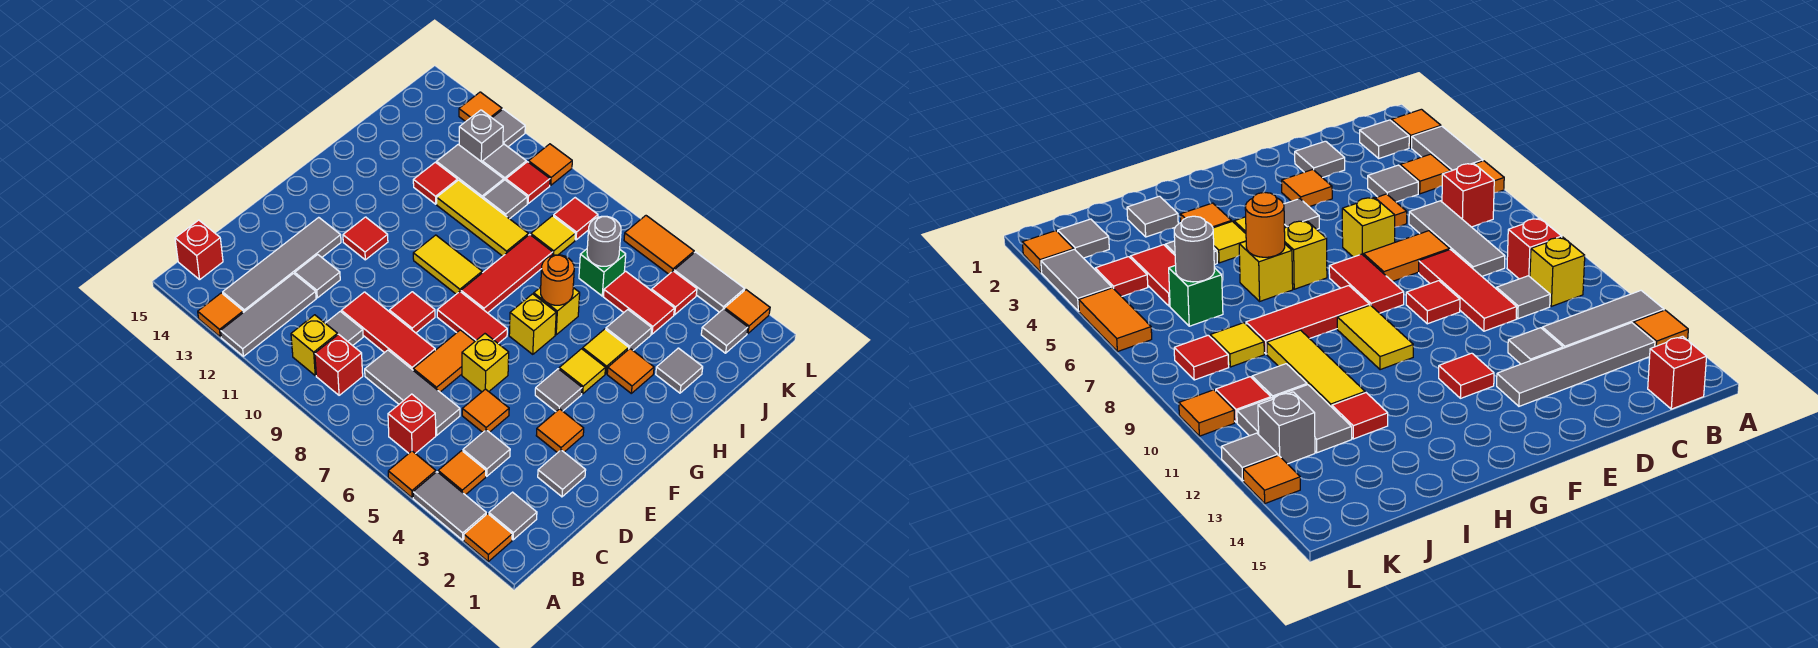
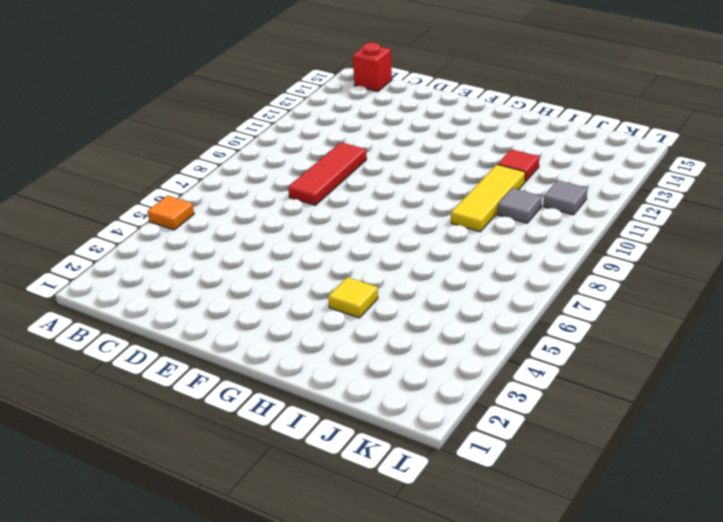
none -> orange tile A2 level 1
none -> grey tile A3:A4 level 1
none -> grey tile A12:C12 level 1
none -> orange tile A13 level 1

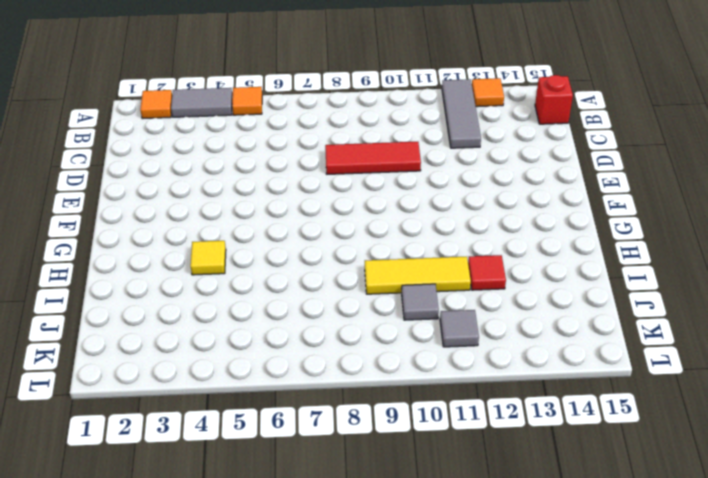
none -> grey tile B2 level 1
none -> orange tile B4 level 1
none -> red brick B6 level 1
none -> red brick B9 level 1

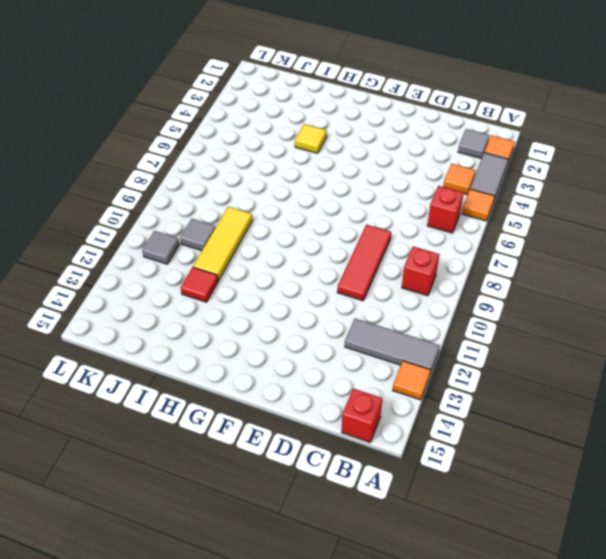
none -> yellow brick B10 level 1
none -> grey tile B13:E13 level 1
none -> grey tile C4 level 1
none -> grey tile C6:C8 level 1

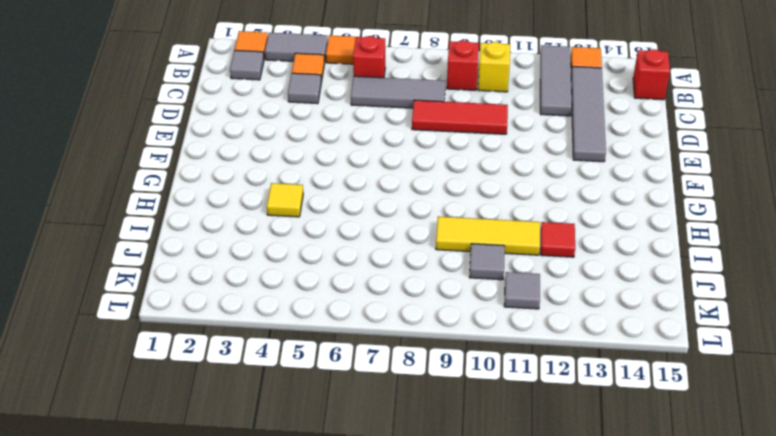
none -> grey tile C10 level 1
none -> grey tile D2 level 1
none -> orange tile D5 level 1
none -> orange tile D7:E7 level 1

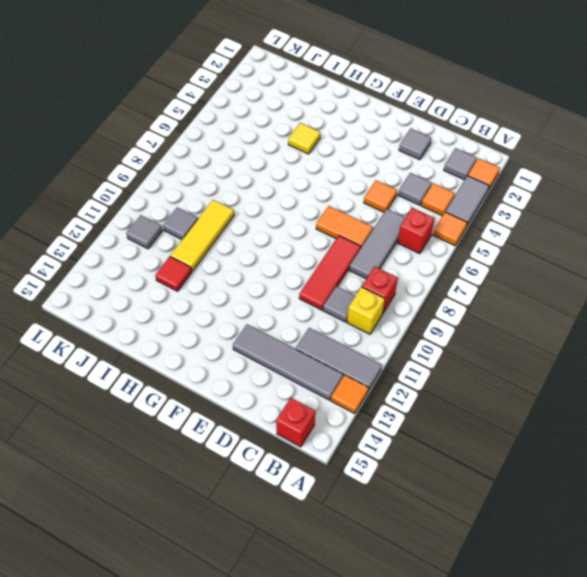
none -> grey tile D12 level 1
none -> orange tile E3 level 1
none -> yellow brick E6 level 1
none -> red tile E9 level 1

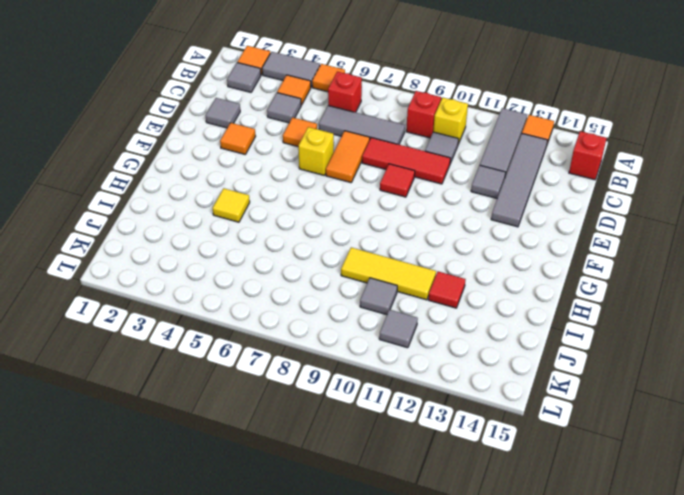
none -> grey tile F4 level 1
none -> red tile F7:F8 level 1
none -> red tile F12 level 1
none -> yellow tile G4 level 1

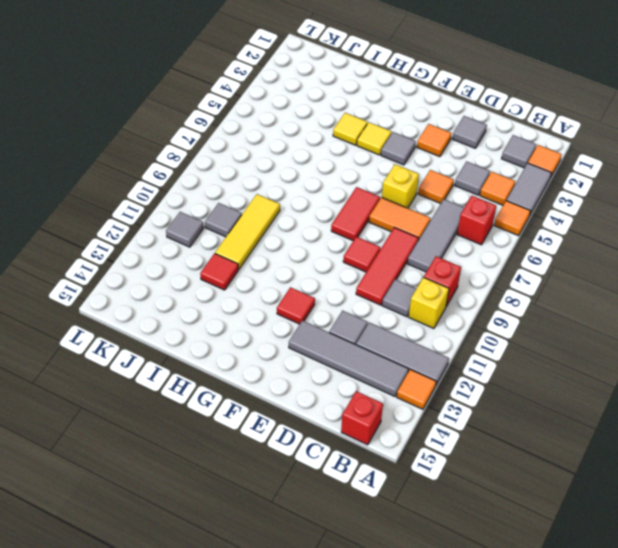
none -> yellow brick G6 level 1
none -> red tile G8:I8 level 1
none -> yellow tile G9:G10 level 1
none -> orange tile H3 level 1

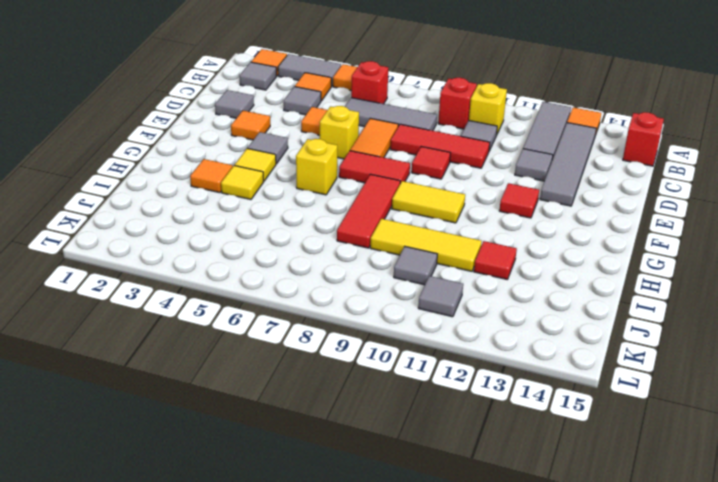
none -> yellow brick H6 level 1
none -> grey tile I2 level 1
none -> grey tile I4 level 1
none -> red tile J4:J5 level 1

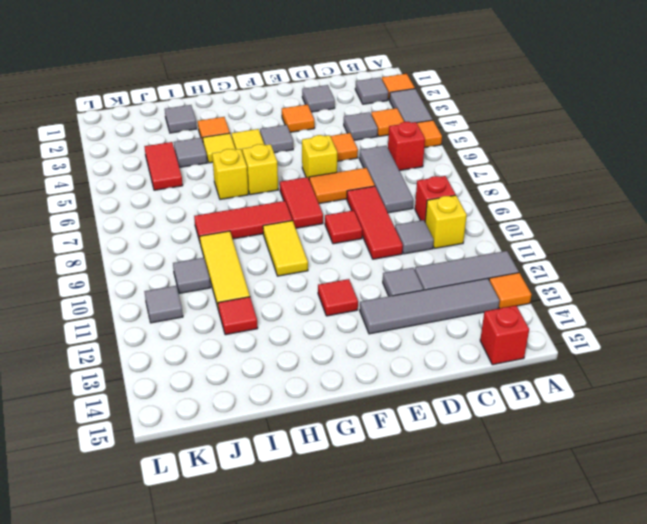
none -> green brick J6 level 1
none -> yellow tile J8 level 1
none -> grey tile J11:J12 level 1
none -> grey tile K2 level 1

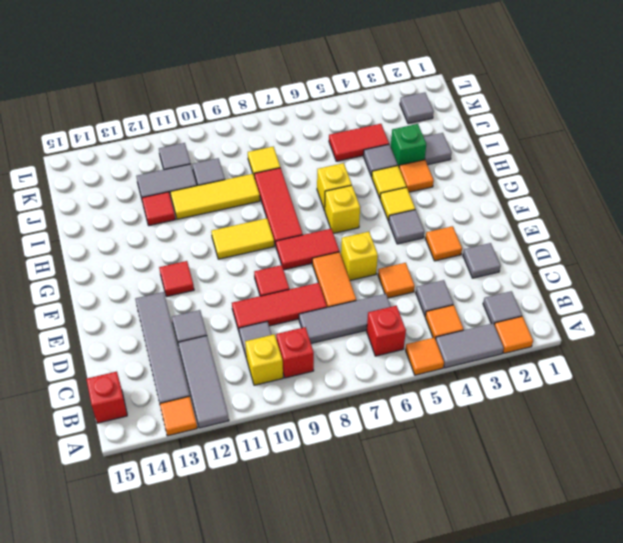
green brick I3 level 1 -> green brick J6 level 1
none -> red tile K4 level 1
none -> red tile K8 level 1
none -> red tile K10 level 1
none -> grey brick K12 level 1

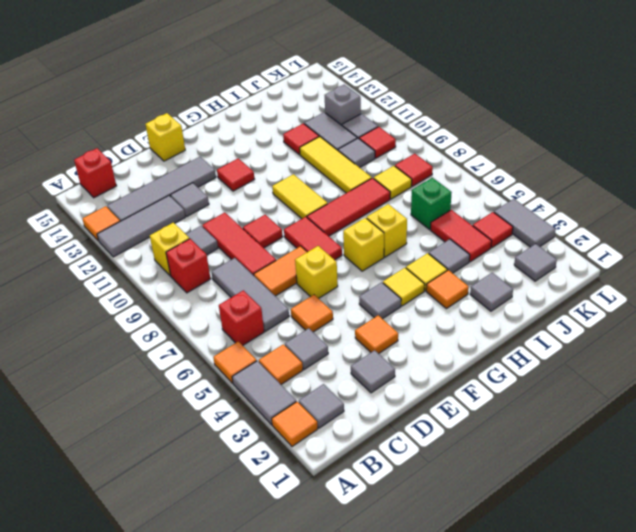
yellow brick E15 level 1 -> none
none -> orange tile L2 level 1
none -> orange tile L5:L6 level 1
none -> orange tile L10 level 1
none -> grey tile L12 level 1

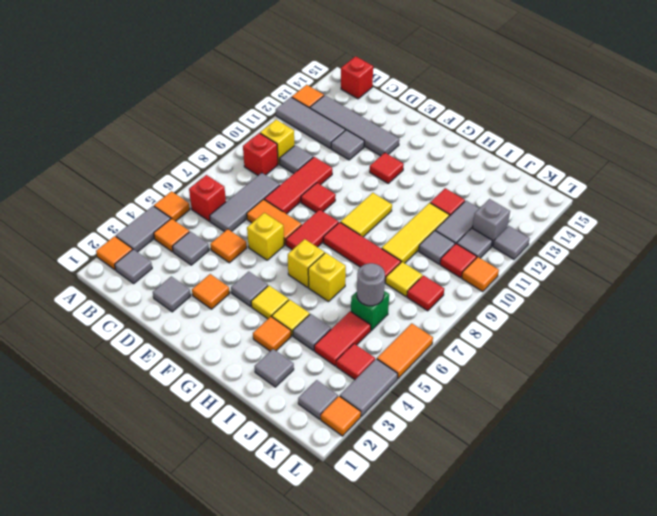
none -> orange tile L13 level 1
none -> orange round brick H6 level 2

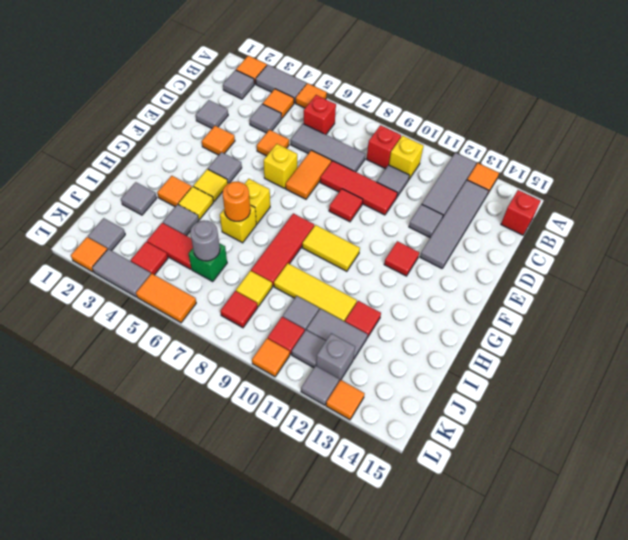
none -> red tile F7:F8 level 1

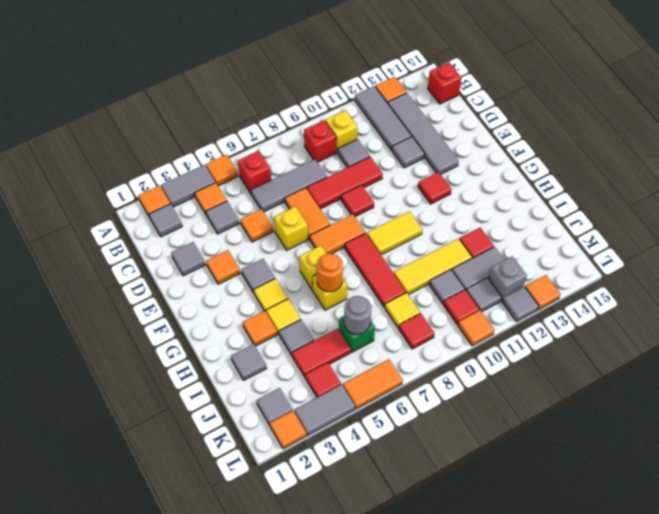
orange tile F7:F8 level 1 -> red tile F7:F8 level 1

